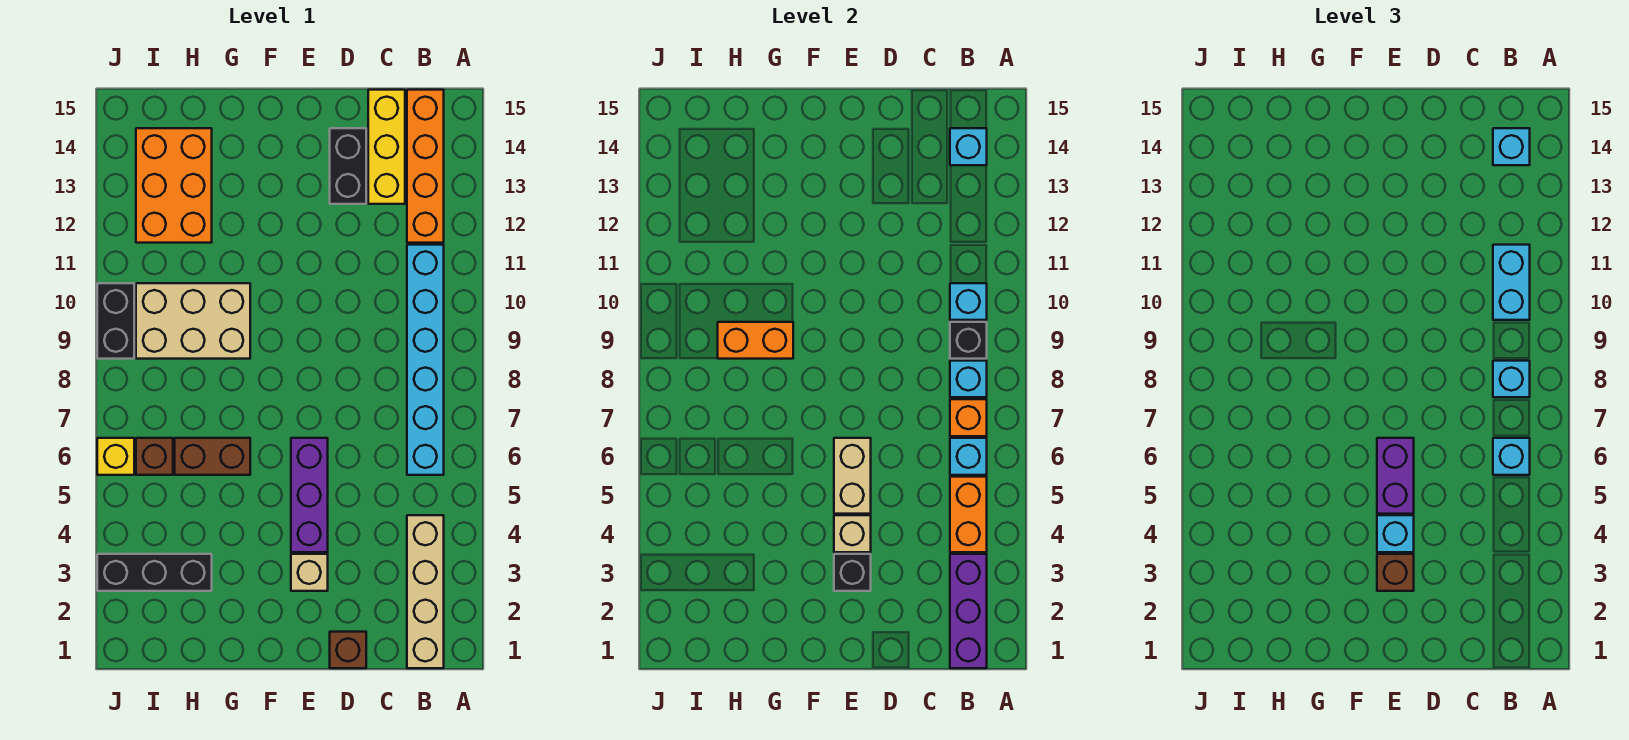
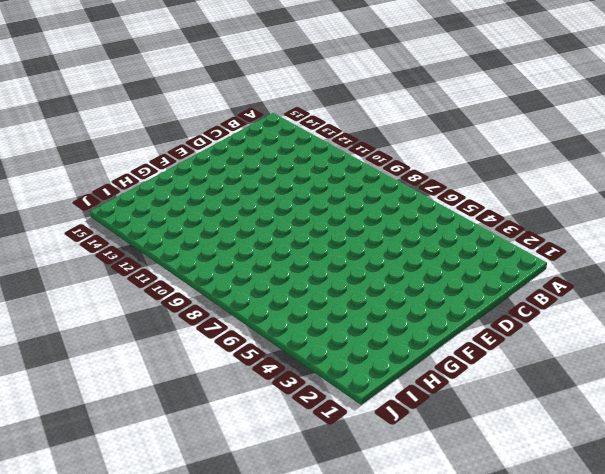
none -> tan brick B1:B4 level 1
none -> cyan brick B6:B11 level 1
none -> orange brick B12:B15 level 1
none -> yellow brick C13:C15 level 1

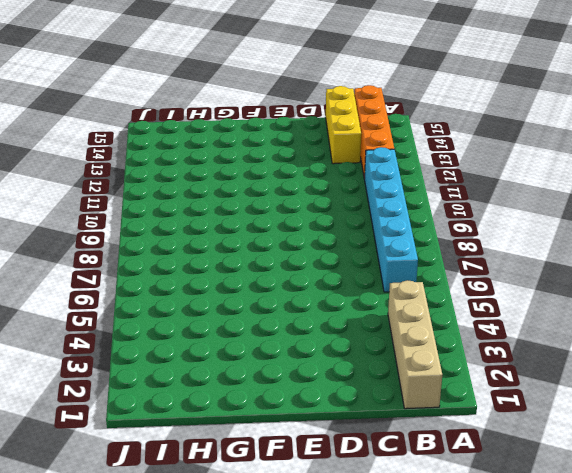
none -> brown brick D1 level 1
none -> black brick D13:D14 level 1
none -> tan brick E3 level 1
none -> purple brick E4:E6 level 1

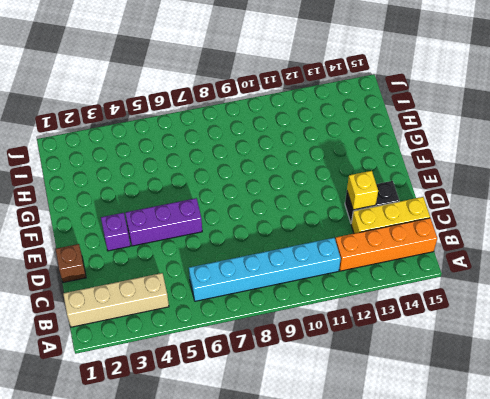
yellow brick D13 level 2 -> yellow brick J6 level 1
purple brick E3 level 1 -> tan brick E3 level 1
none -> brown brick G6:H6 level 1
none -> tan brick G9:I10 level 1
none -> black brick H3:J3 level 1
none -> orange brick H12:I14 level 1

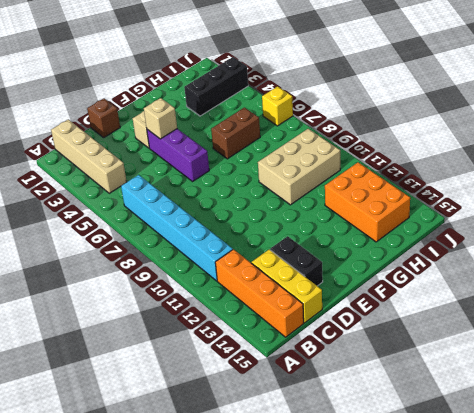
none -> brown brick I6 level 1
none -> black brick J9:J10 level 1
none -> purple brick B1:B3 level 2
none -> orange brick B4:B5 level 2

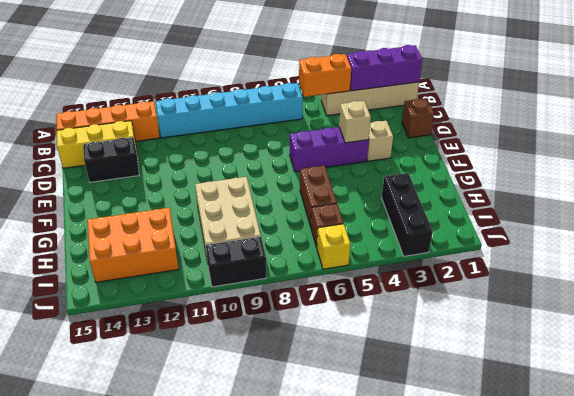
none -> cyan brick B6 level 2
none -> orange brick B7 level 2
none -> cyan brick B8 level 2
none -> black brick B9 level 2

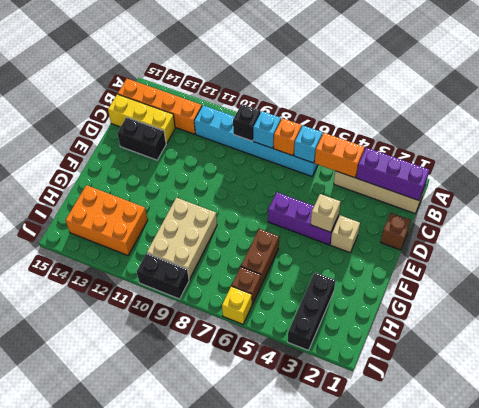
none -> cyan brick B10 level 2
none -> cyan brick B14 level 2
none -> black brick E3 level 2
none -> tan brick E5:E6 level 2

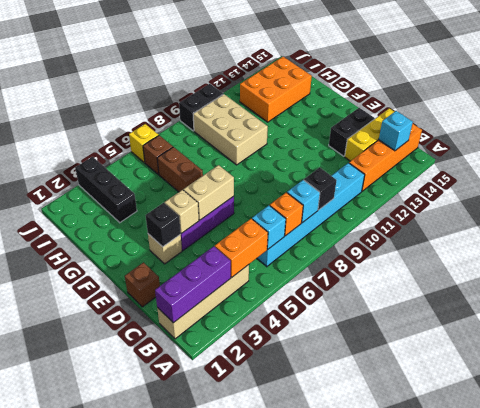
none -> cyan brick B10 level 2
none -> orange brick G9:H9 level 2
none -> cyan brick B6 level 3
none -> cyan brick B8 level 3

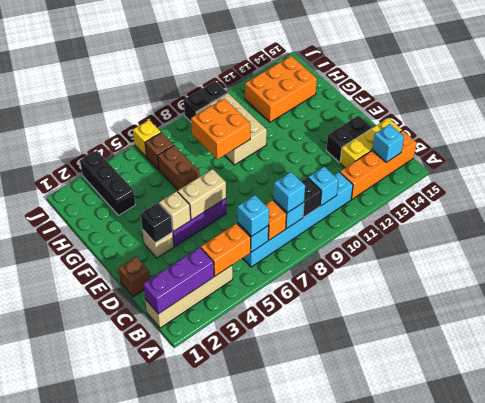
orange brick G8:H9 level 2 -> orange brick G9:H9 level 2
none -> cyan brick B10:B11 level 3
none -> cyan brick B14 level 3
none -> brown brick E3 level 3
none -> cyan brick E4 level 3

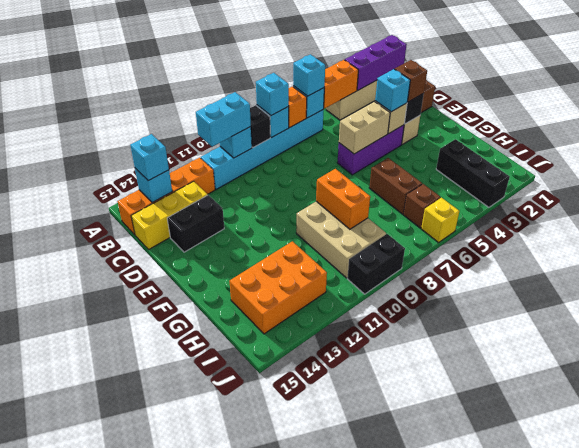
none -> purple brick E5:E6 level 3

